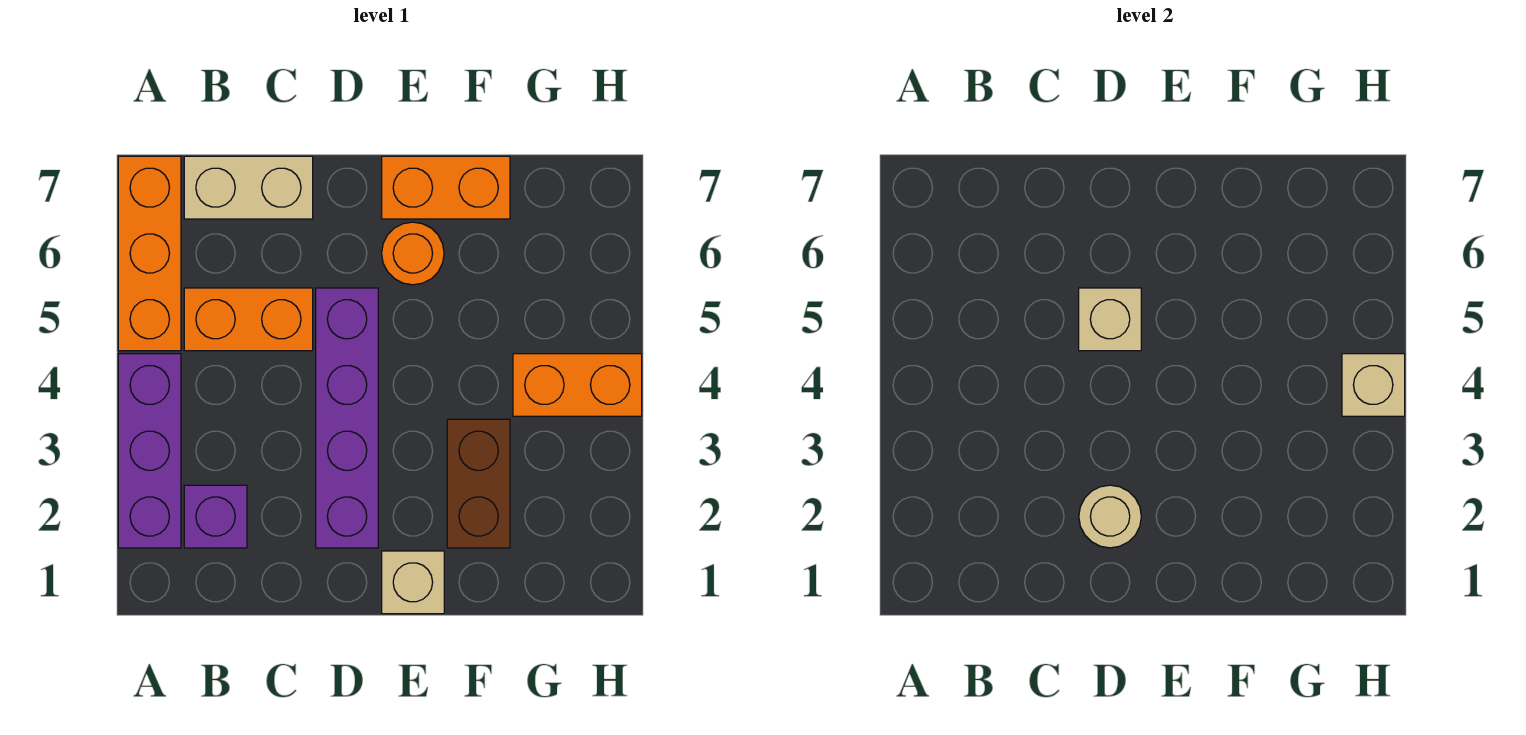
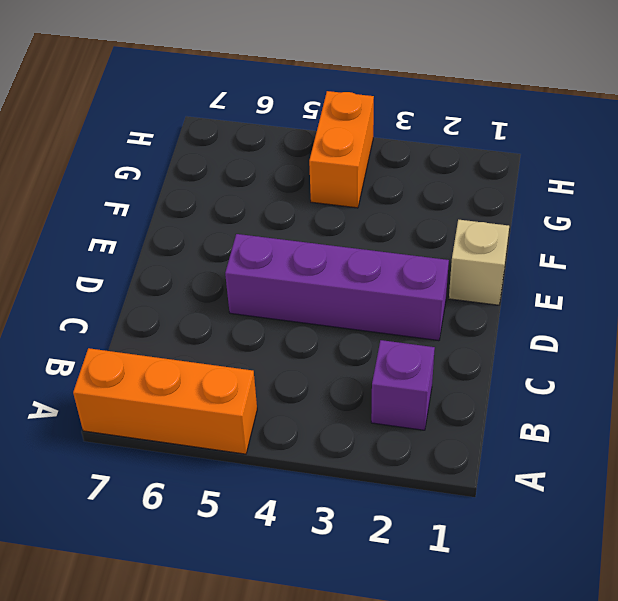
none -> purple brick A2:A4 level 1
none -> orange brick B5:C5 level 1
none -> tan brick B7:C7 level 1

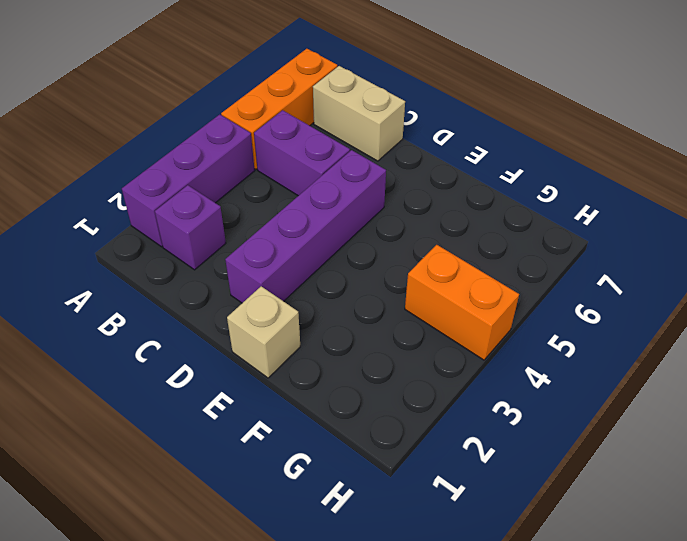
purple brick B5:C5 level 1 -> orange brick B5:C5 level 1
none -> orange round brick E6 level 1
none -> orange brick E7:F7 level 1
none -> brown brick F2:F3 level 1

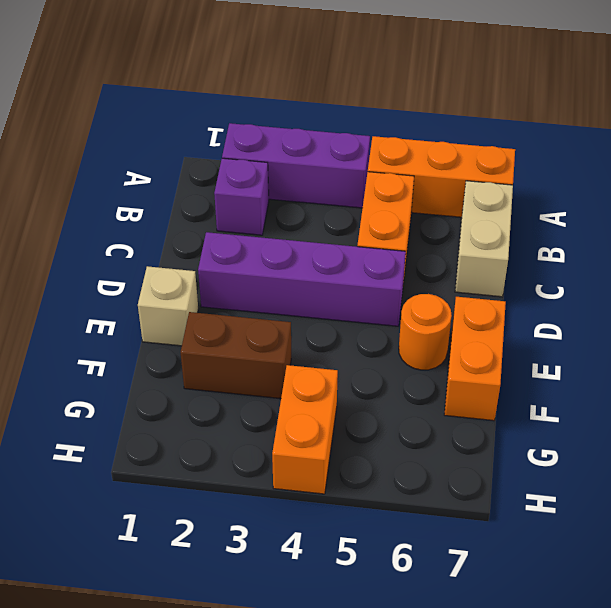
none -> tan round brick D2 level 2
none -> tan brick D5 level 2
none -> tan brick H4 level 2

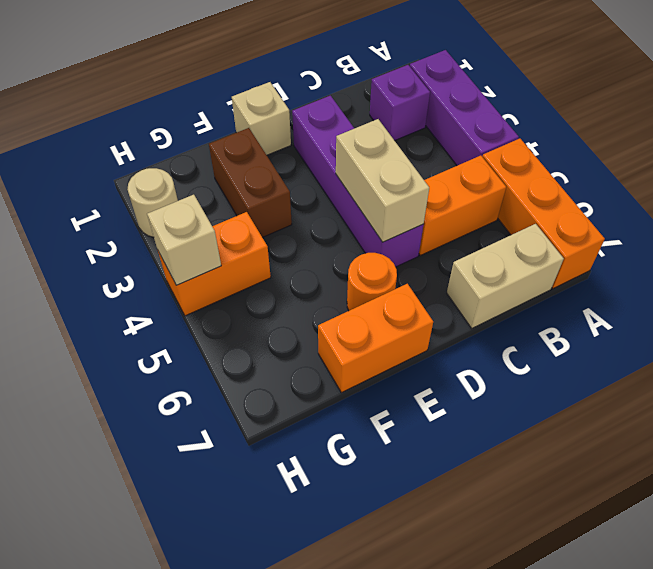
tan brick D4:D5 level 2 -> tan brick D5 level 2
tan round brick H2 level 1 -> tan round brick D2 level 2

